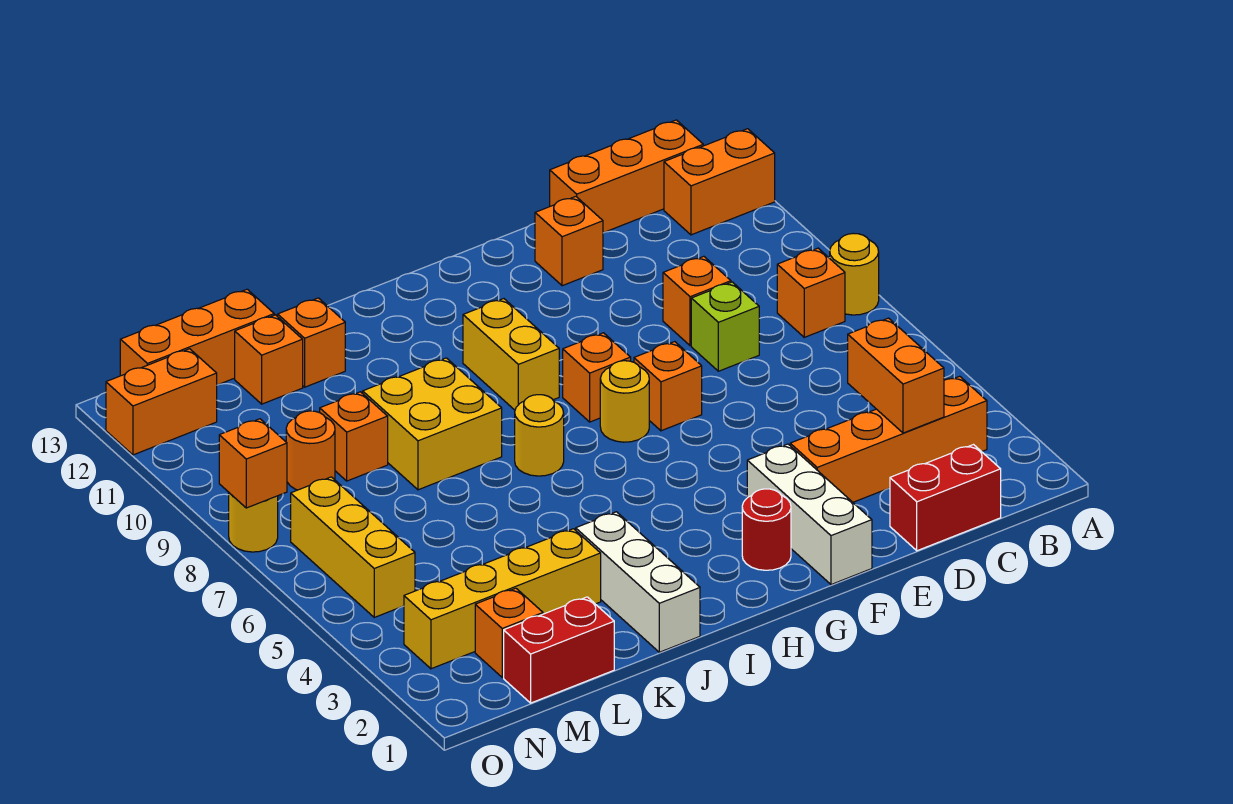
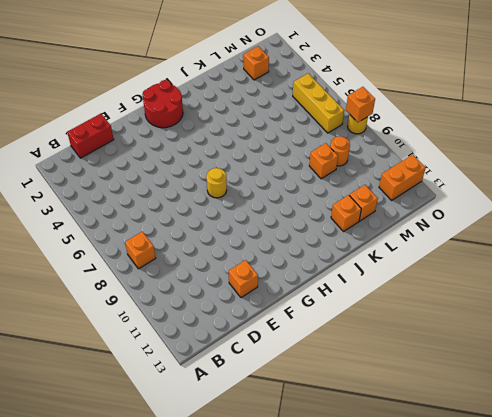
red round brick G1:H2 level 1 -> red round brick G2 level 1
none -> yellow round brick A8 level 1
none -> orange brick A12:B12 level 1
none -> orange brick B3:E3 level 1
none -> orange brick B13:D13 level 1

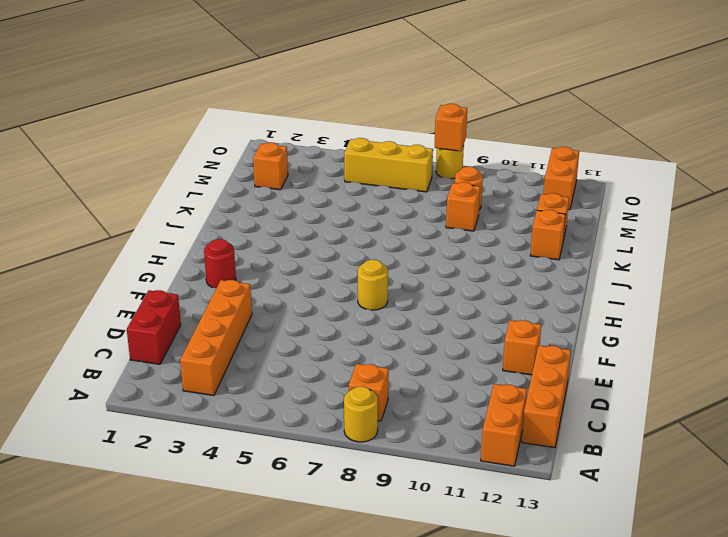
none -> lime brick D8 level 1
none -> orange brick D9 level 1
none -> white brick F1:F3 level 1
none -> orange brick F7 level 1

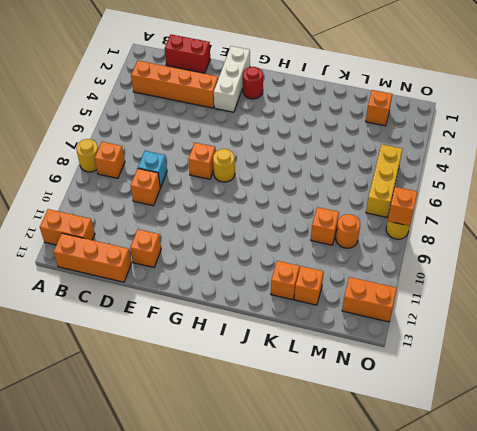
cyan brick D8 level 1 -> lime brick D8 level 1
none -> orange brick G8 level 1
none -> yellow brick H9:H10 level 1
none -> yellow round brick I7 level 1
none -> white brick J1:J3 level 1

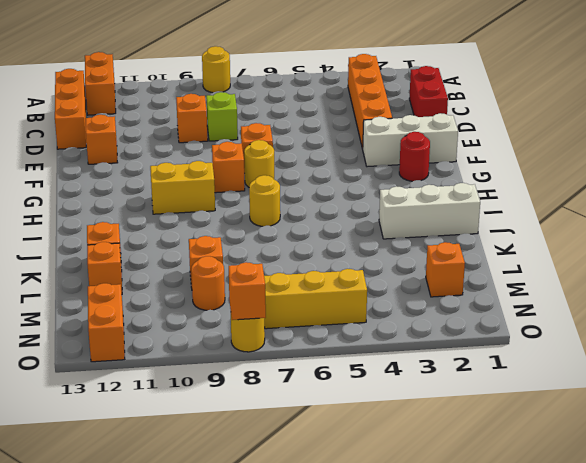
none -> orange brick B8 level 1
none -> yellow brick J8:K9 level 1
none -> yellow brick K3:N3 level 1
none -> red brick L1:M1 level 1

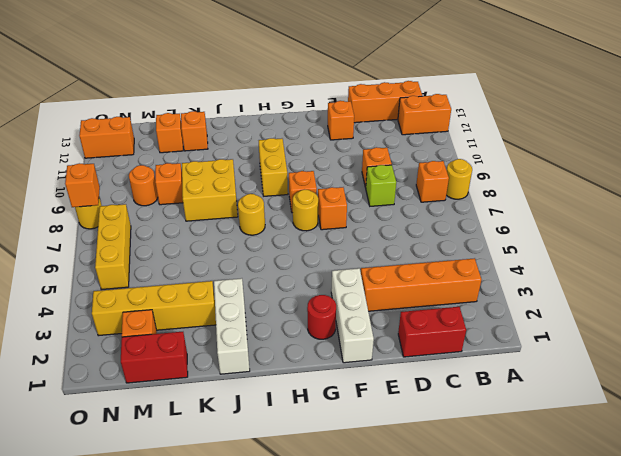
none -> orange brick L13:N13 level 1
none -> orange brick C3:C4 level 2

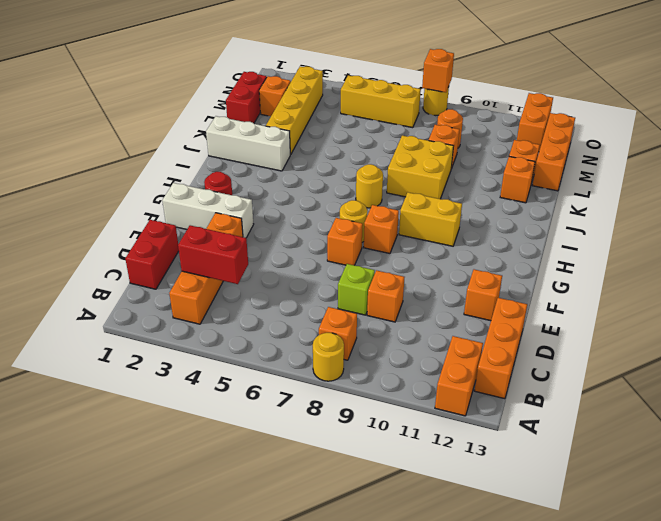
red brick C3:C4 level 2 -> orange brick C3:C4 level 2

